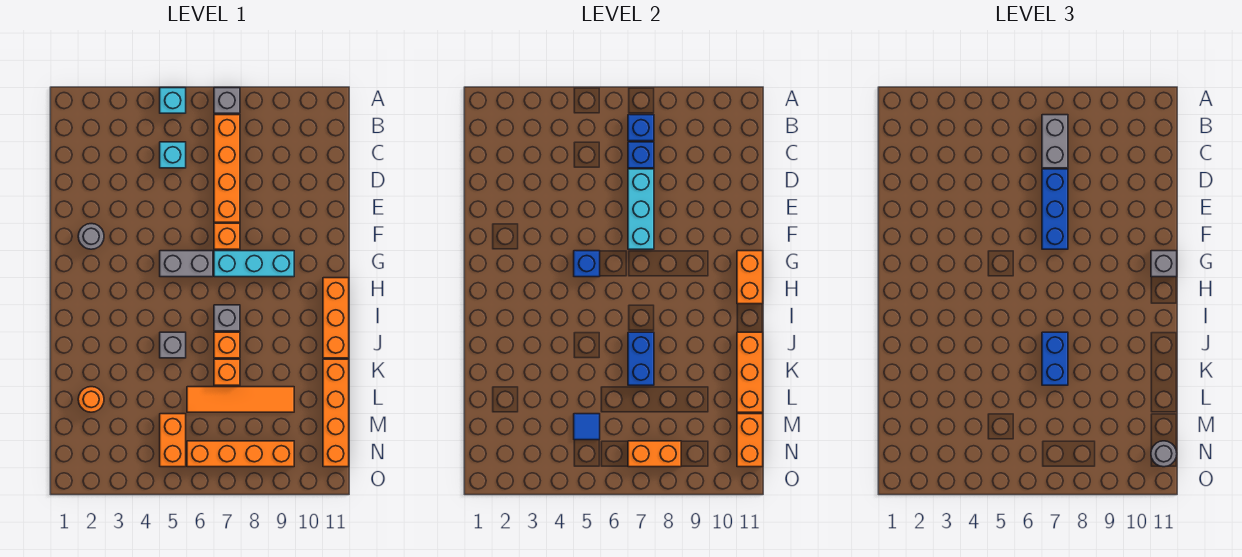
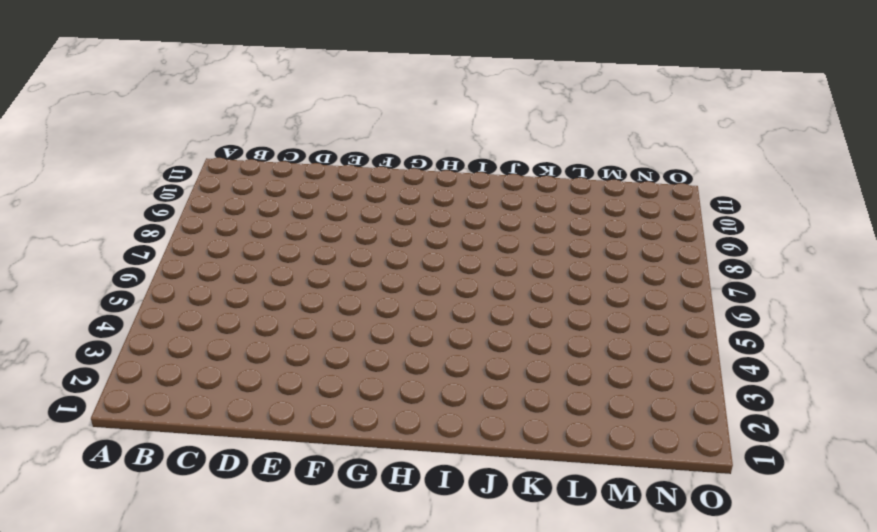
none -> cyan brick A5 level 1
none -> grey brick A7 level 1
none -> orange brick B7:E7 level 1
none -> cyan brick C5 level 1

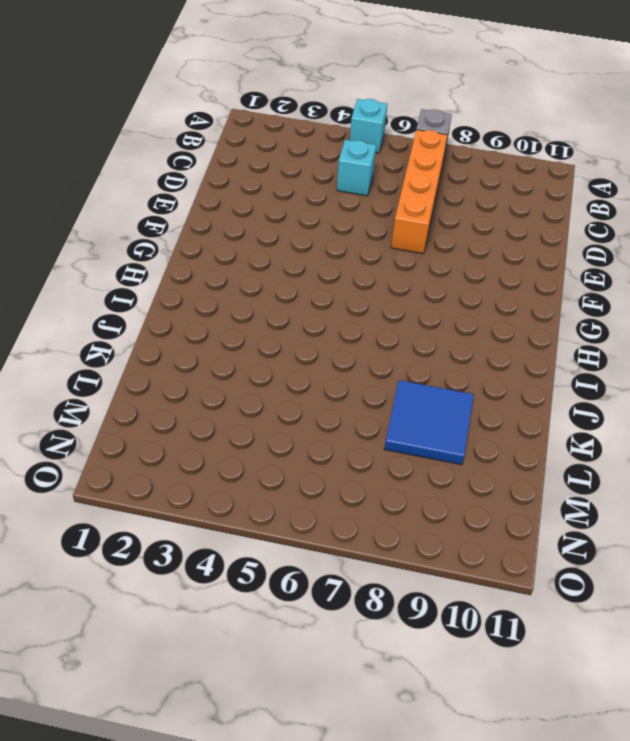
blue tile K8:L9 level 1 -> orange tile L6:L9 level 1
none -> grey round brick F2 level 1
none -> orange brick F7 level 1
none -> grey brick G5:G6 level 1
none -> cyan brick G7:G9 level 1

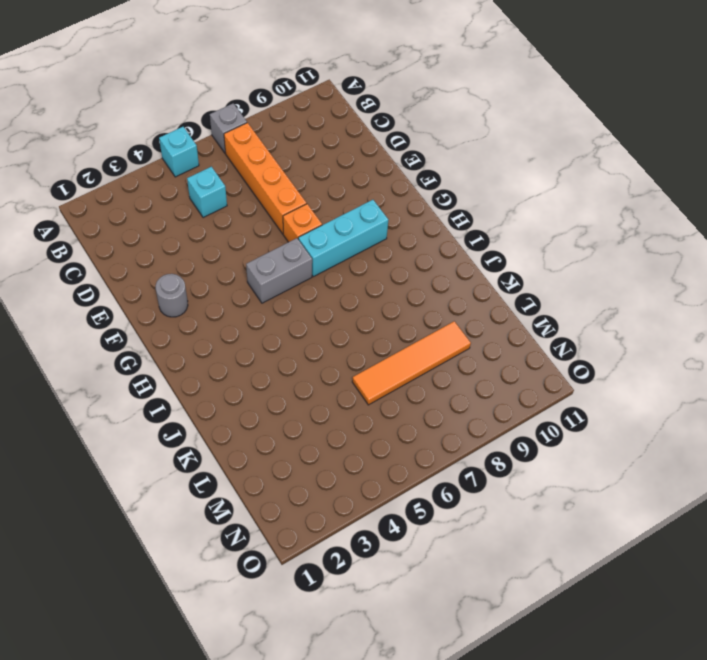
none -> orange brick H11:J11 level 1
none -> grey brick I7 level 1
none -> grey brick J5 level 1
none -> orange brick J7 level 1

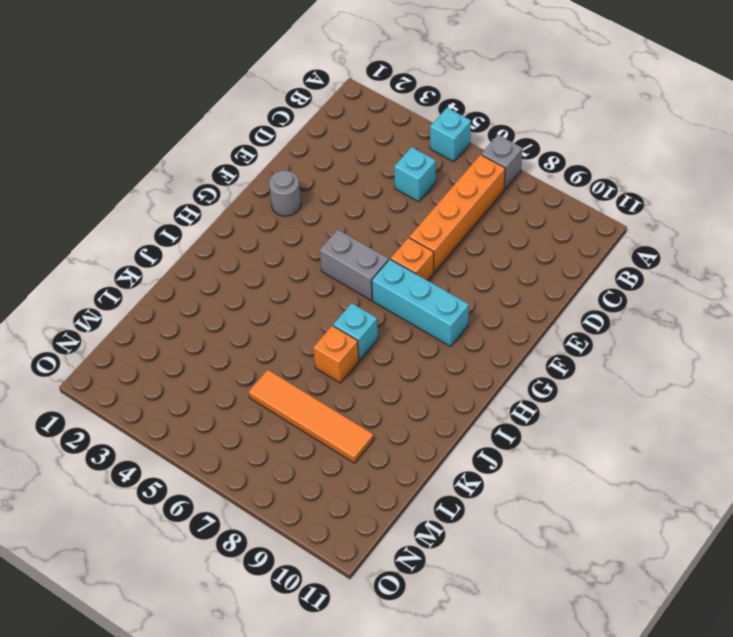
cyan brick I7 level 1 -> grey brick I7 level 1
none -> orange brick H11:J11 level 1
none -> grey brick J5 level 1
none -> orange brick K7 level 1
none -> orange brick K11:N11 level 1

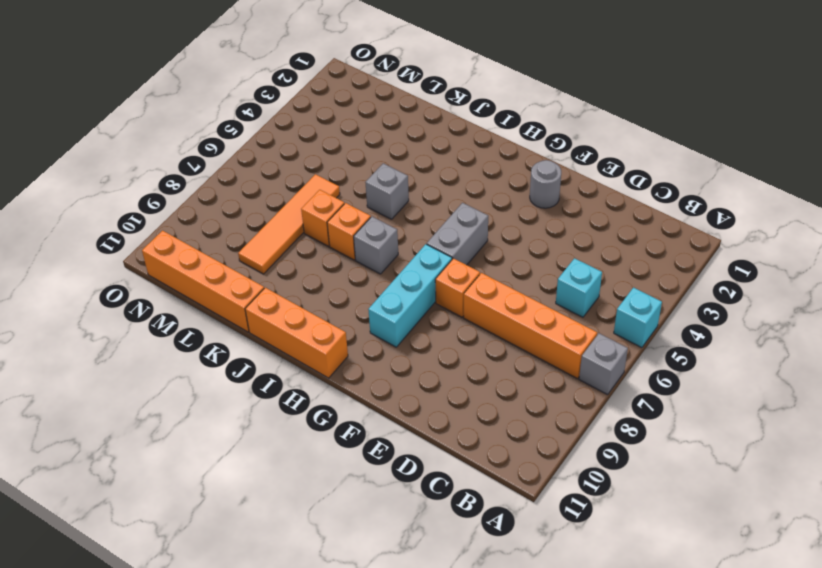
none -> orange round brick L2 level 1
none -> orange brick M5:N5 level 1
none -> orange brick N6:N9 level 1
none -> blue brick B7 level 2

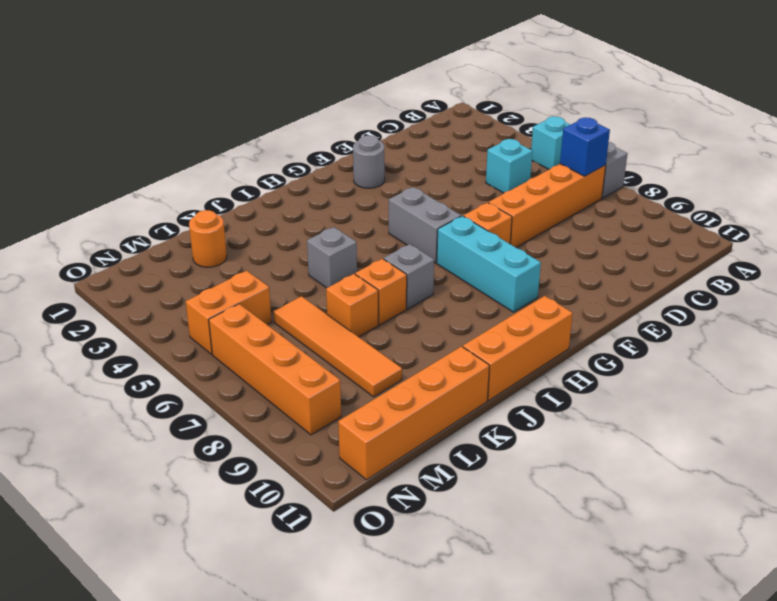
none -> blue brick C7 level 2
none -> cyan brick D7:F7 level 2
none -> blue brick G5 level 2
none -> orange brick G11:H11 level 2

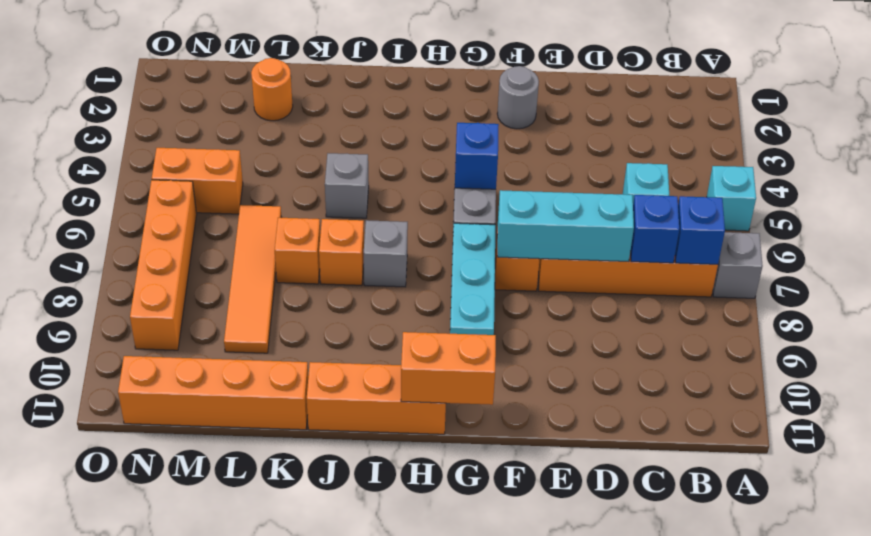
none -> blue brick J7:K7 level 2
none -> orange brick J11:L11 level 2
none -> blue tile M5 level 2
none -> orange brick M11:N11 level 2

